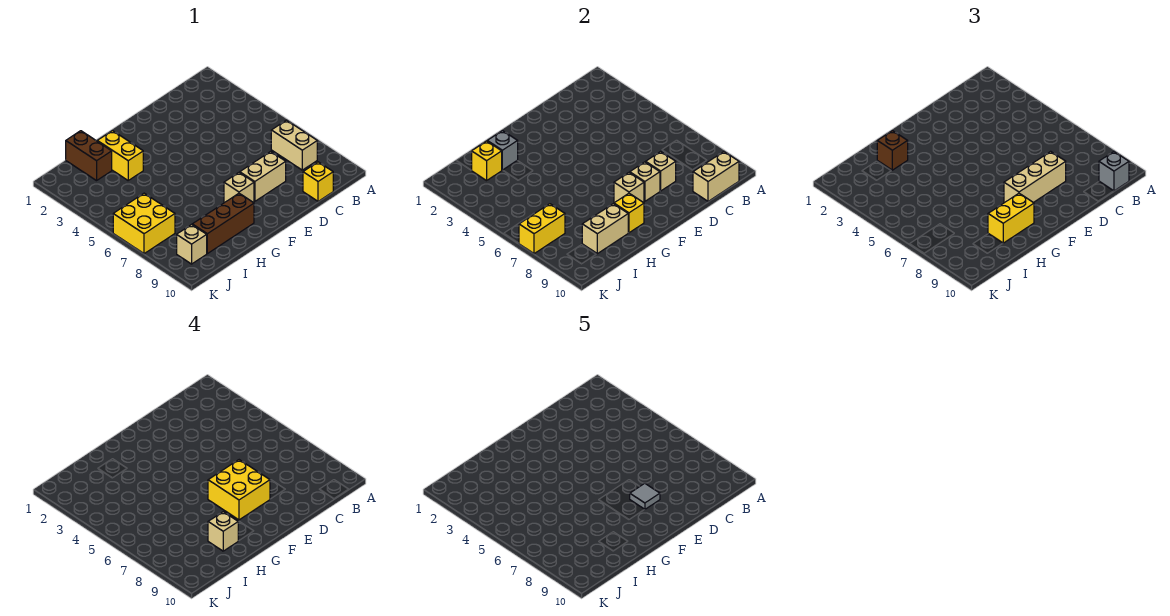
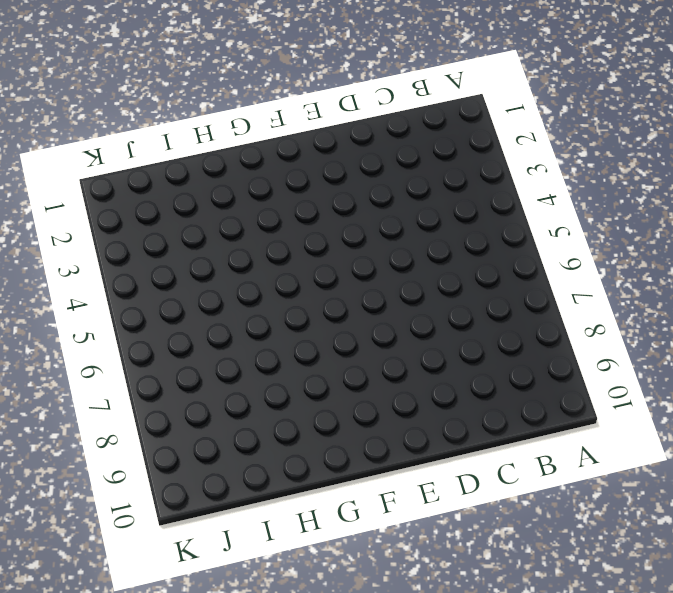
none -> tan brick B7:B8 level 1
none -> yellow brick C10 level 1
none -> tan brick D8:E8 level 1

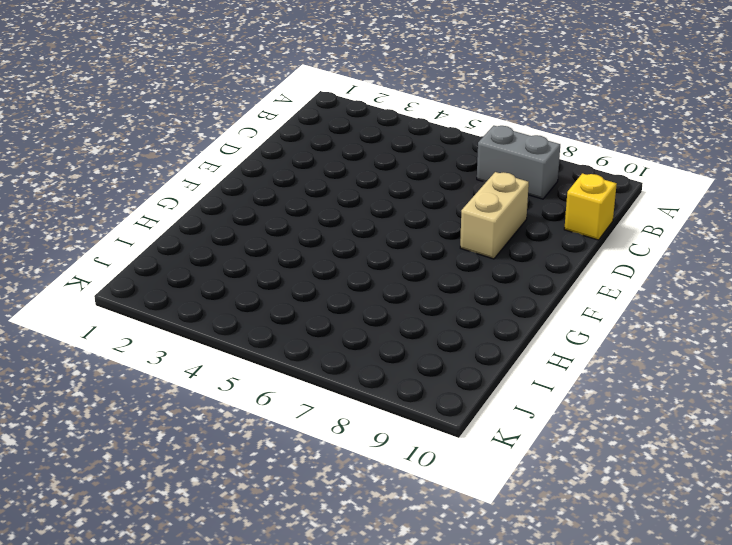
grey brick B7:B8 level 1 -> tan brick B7:B8 level 1
none -> tan brick F8 level 1
none -> brown brick G9:I9 level 1
none -> yellow brick H2:H3 level 1

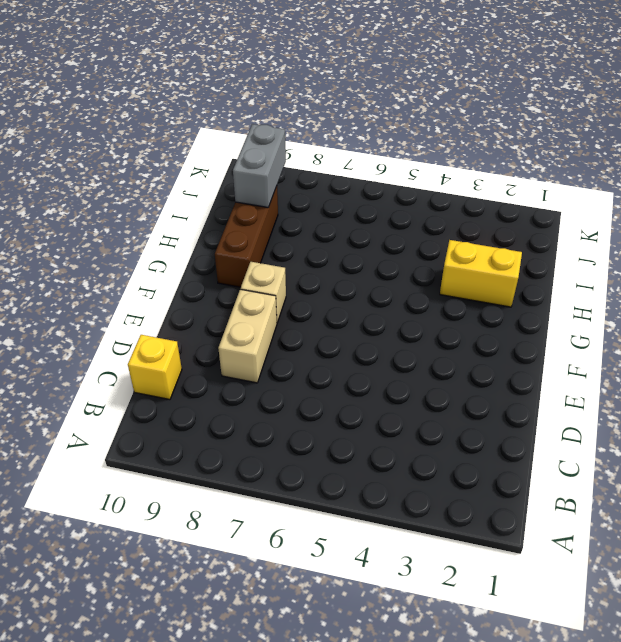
grey brick I9:J9 level 2 -> tan brick H9:I9 level 2
none -> tan brick B7:B8 level 1
none -> brown brick I1:I2 level 1
none -> yellow brick J6:K7 level 1

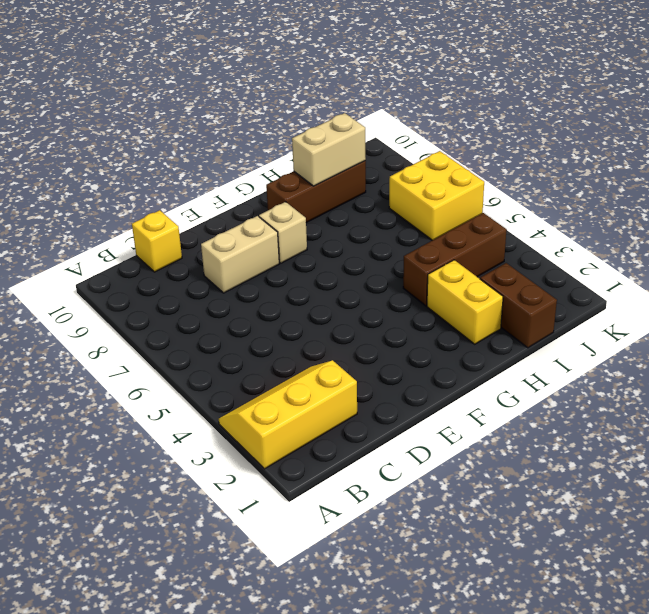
yellow slope A2:C3 level 1 top 2 -> none
brown brick H4:J4 level 1 -> none
none -> tan brick B7:B8 level 1
none -> tan brick J9 level 1
none -> tan brick B10:C10 level 2

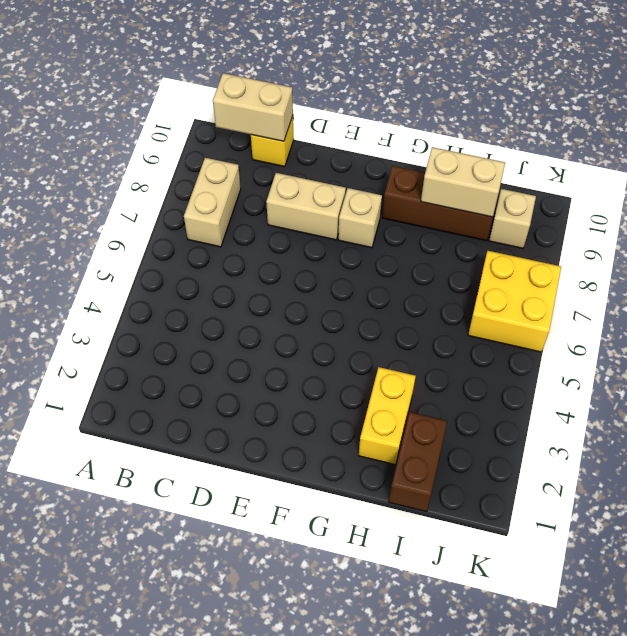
none -> tan brick D8 level 2
none -> tan brick E8 level 2
none -> tan brick F8 level 2

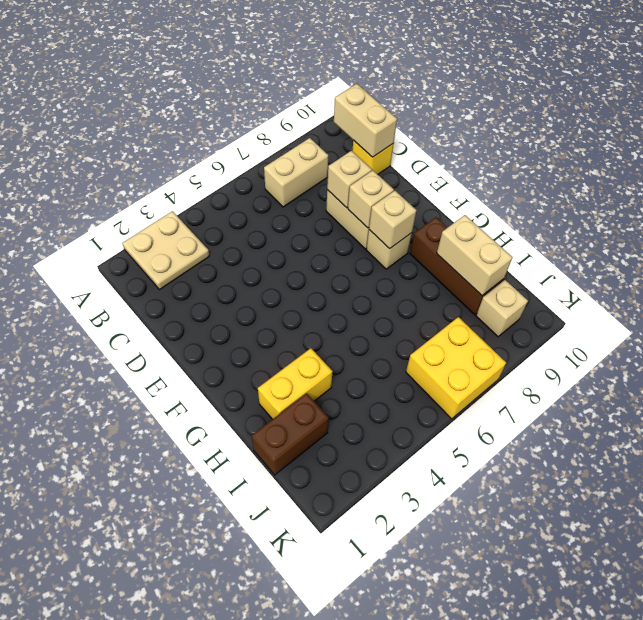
tan plate A2:B3 level 1 -> none
none -> yellow brick G9 level 2
none -> grey brick H2 level 2
none -> yellow brick I2 level 2

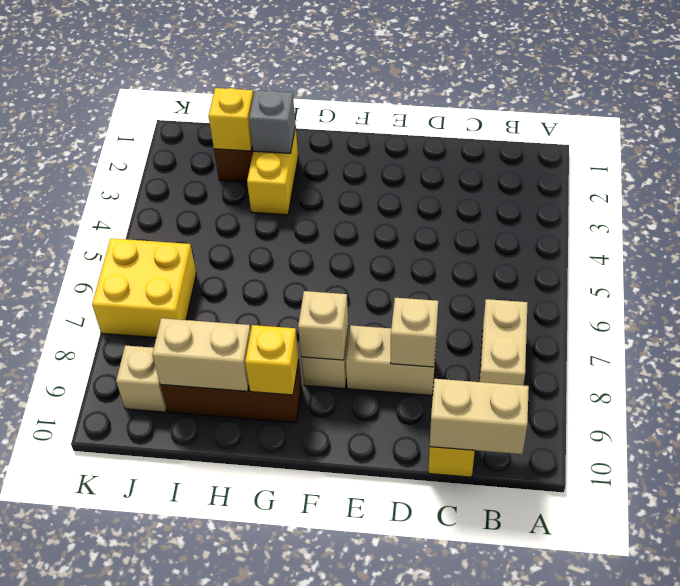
none -> tan brick E8 level 2
none -> yellow brick J7:K7 level 2
none -> grey brick B10 level 3

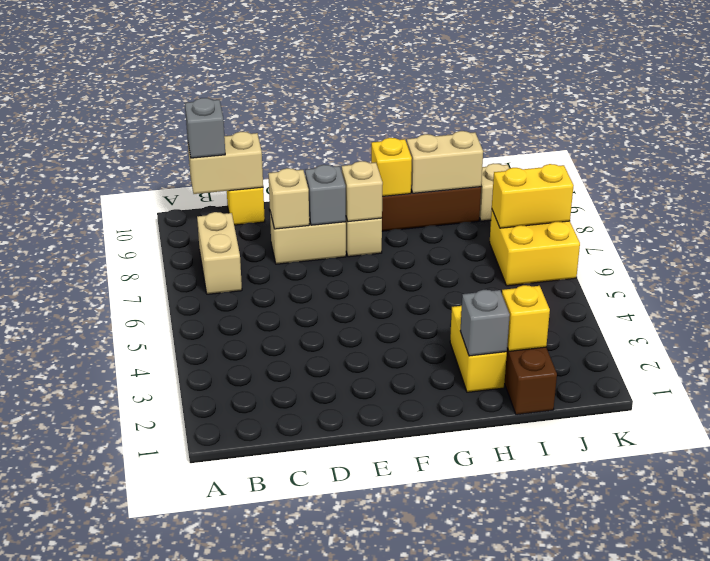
grey brick E8 level 2 -> tan brick E8 level 2
none -> tan brick D8:F8 level 3
none -> yellow brick G9:H9 level 3
none -> brown brick H2 level 3

